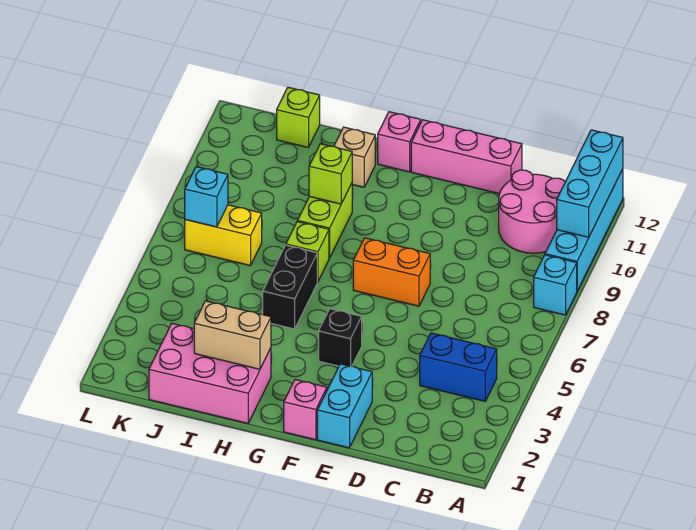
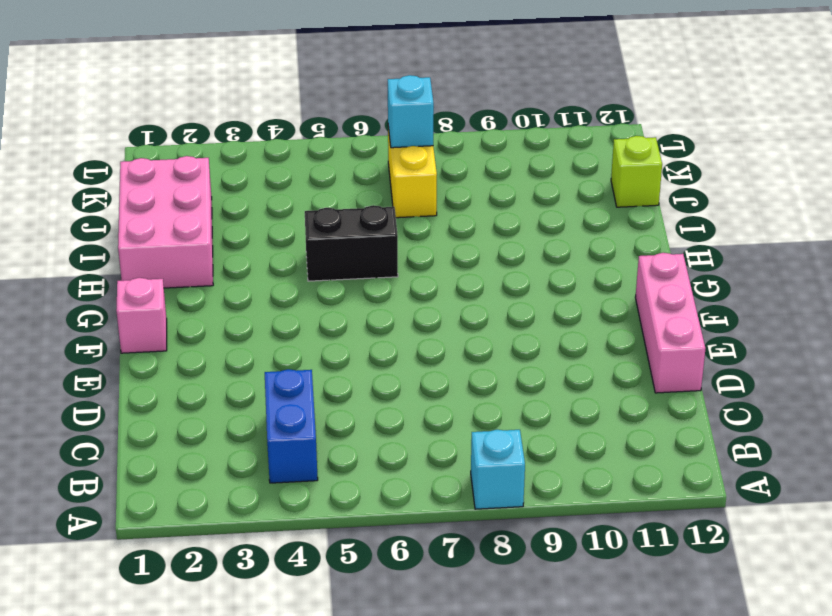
none -> cyan brick A9:A12 level 1
none -> pink round brick B10:C11 level 1
none -> cyan brick E1:E2 level 1

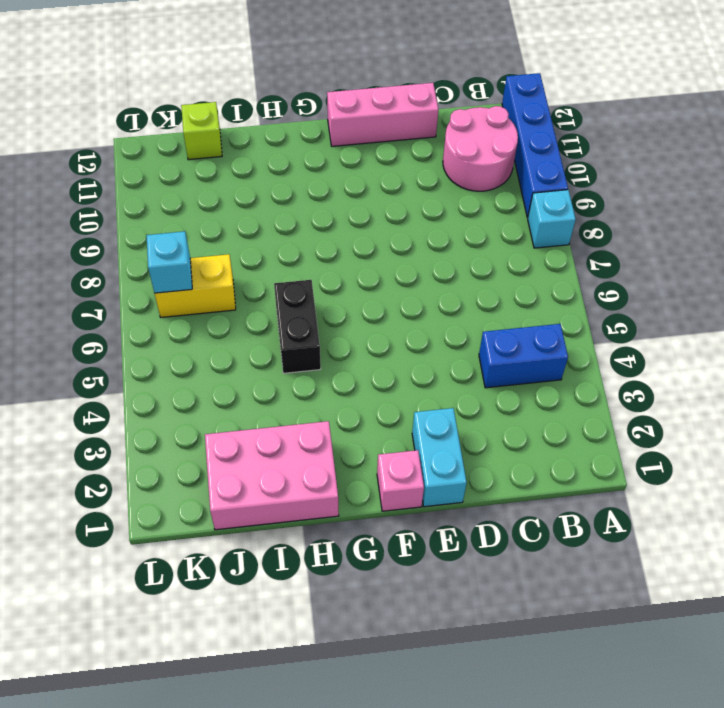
blue brick A9:A12 level 1 -> cyan brick A9:A12 level 1
none -> orange brick E7:F7 level 1
none -> black brick F4 level 1
none -> pink brick G12 level 1

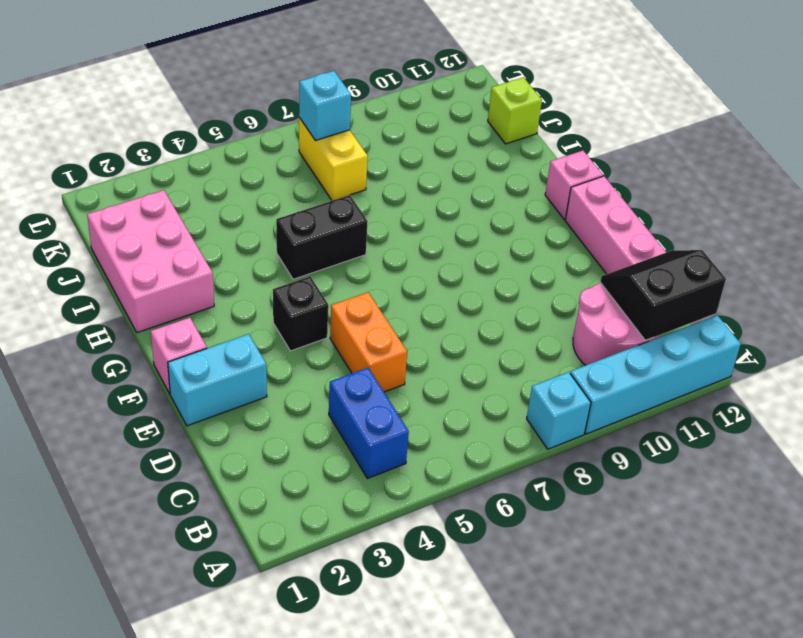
black slope B11:C12 level 2 top B -> none
orange brick D5:E5 level 1 -> orange brick E7:F7 level 1
none -> lime brick H7 level 1
none -> lime brick H8:H9 level 1
none -> tan brick H11 level 1

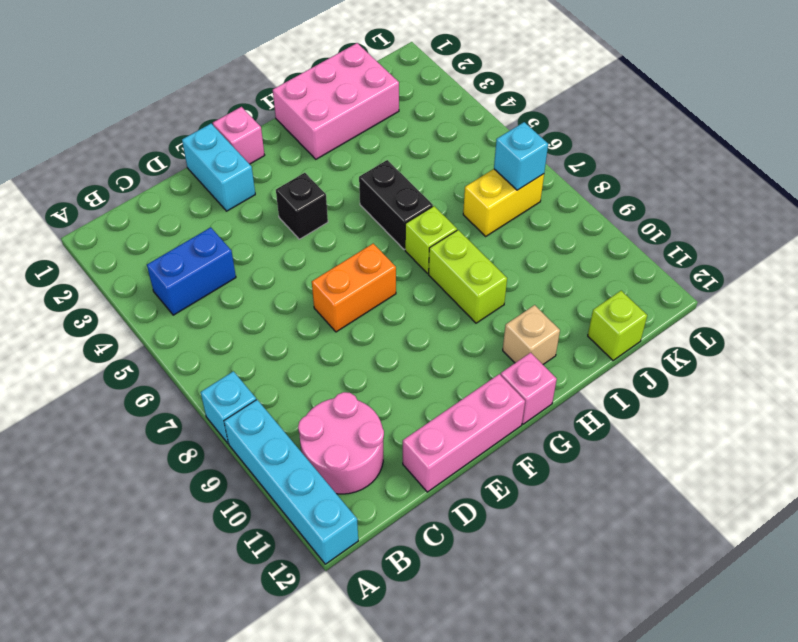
none -> cyan brick A10:A12 level 2
none -> tan brick H2:I2 level 2
none -> lime brick H9 level 2

